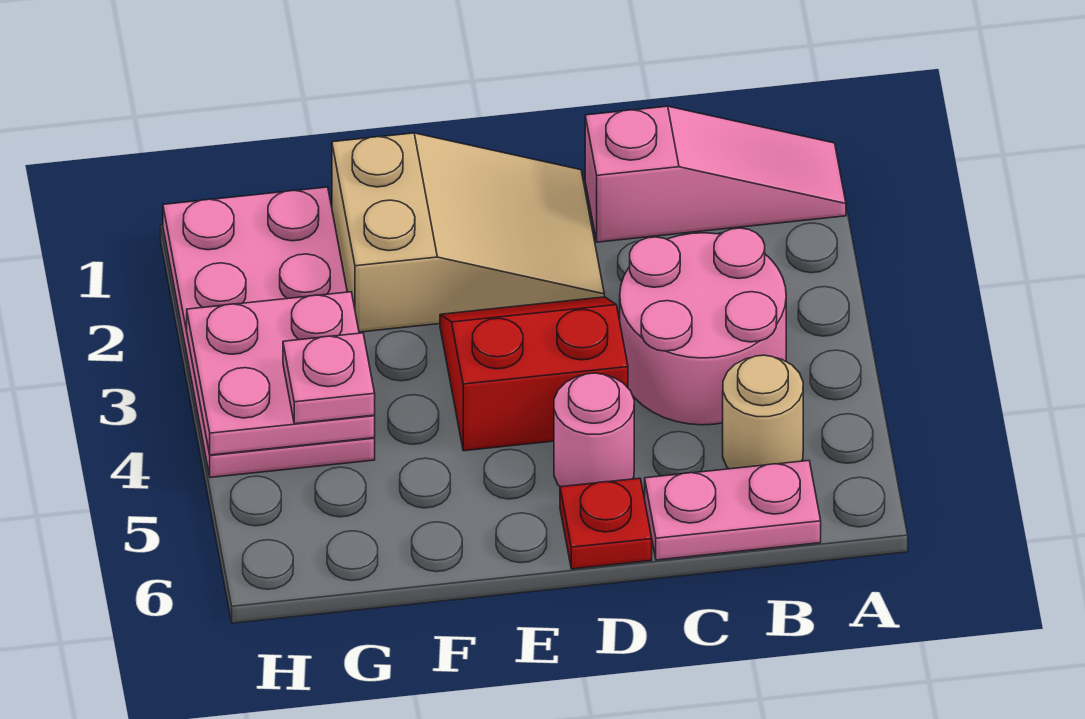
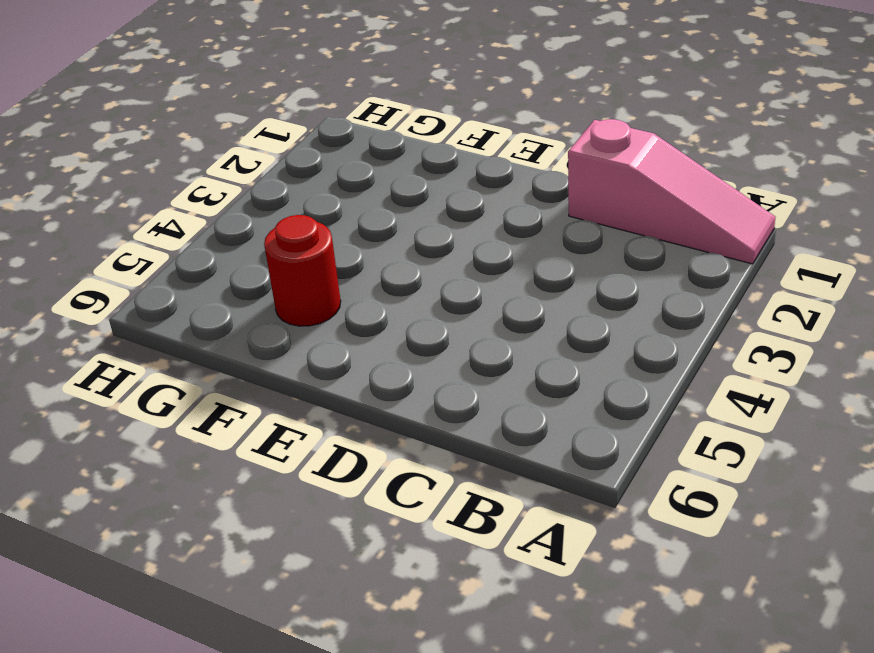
red round brick F5 level 1 -> none
none -> pink round brick B3:C4 level 1
none -> tan round brick B5 level 1

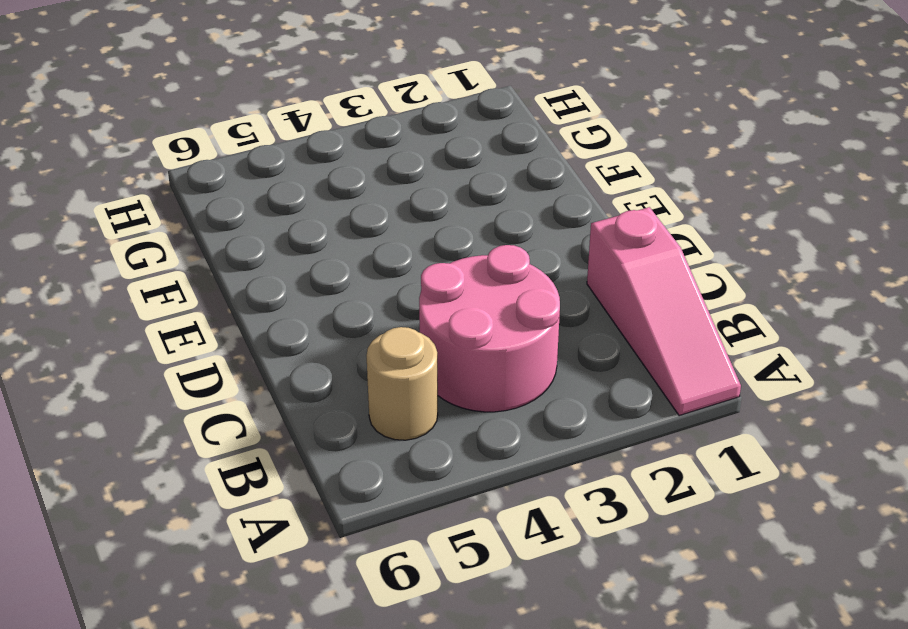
none -> pink plate B6:C6 level 1
none -> tan slope D1:F2 level 1 top F

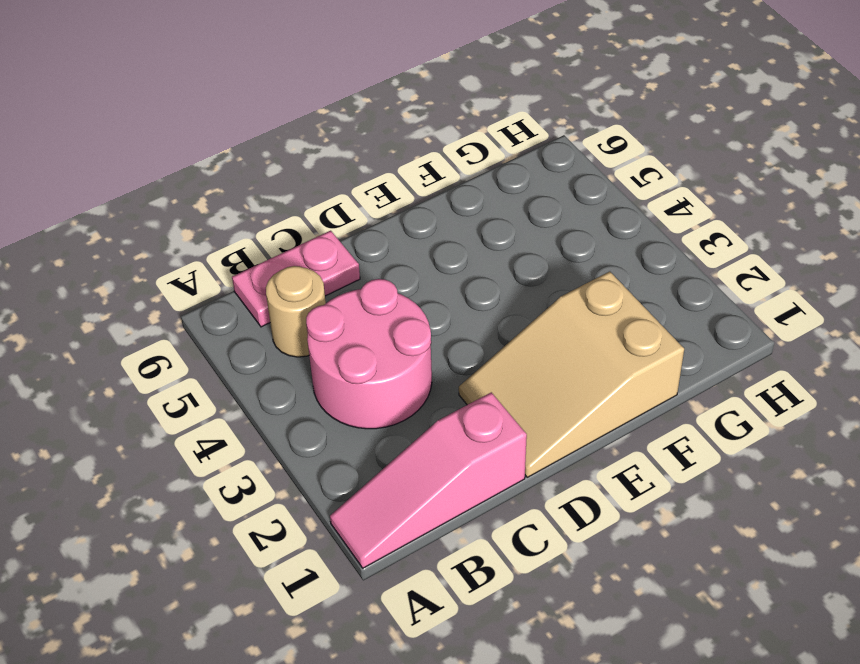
none -> red slope D3:E4 level 1 top 4
none -> pink round brick D5 level 1

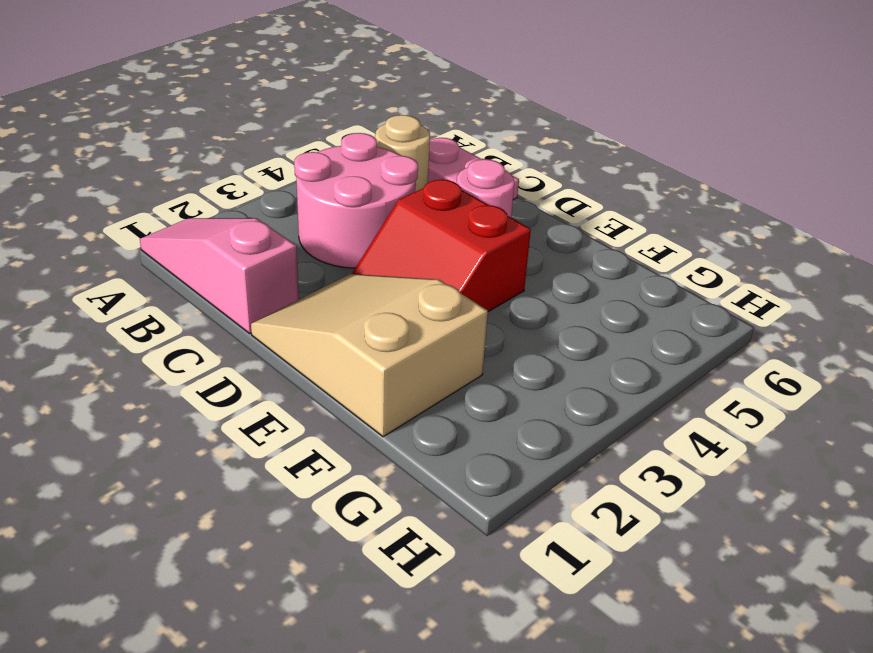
none -> red plate D6 level 1
none -> pink plate G1:H4 level 1

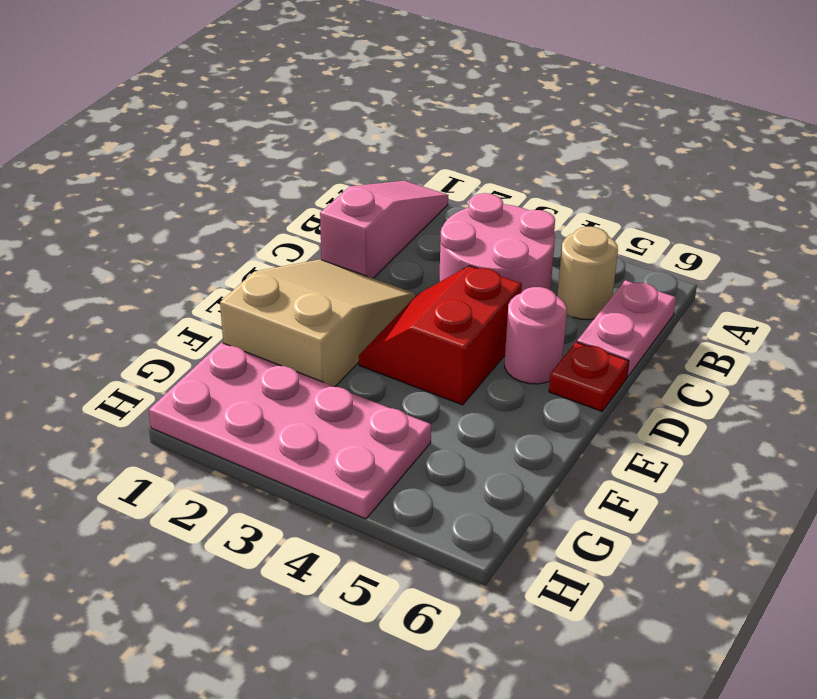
none -> pink plate G3:H4 level 2
none -> pink plate G4 level 3

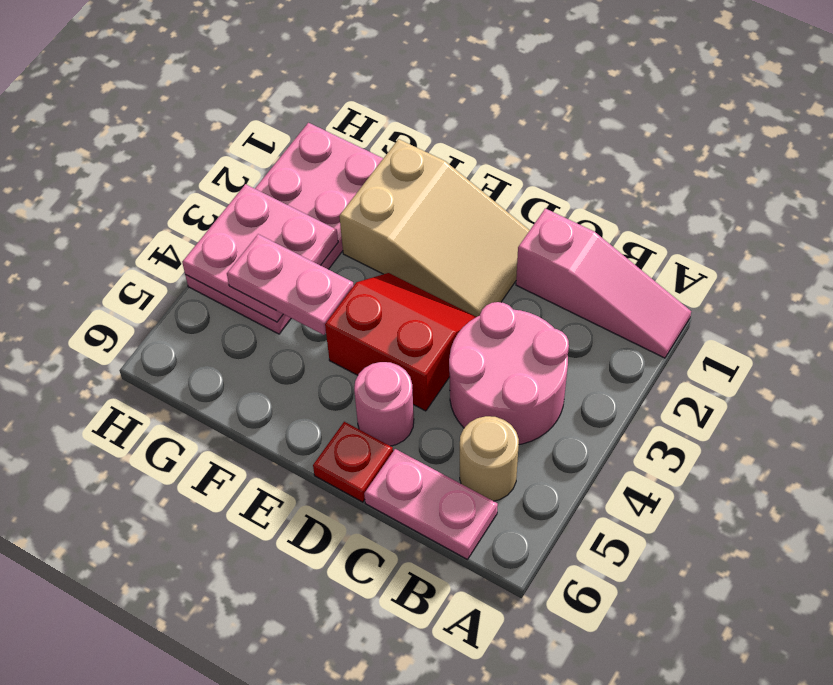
pink plate F4:G4 level 3 -> pink plate G4 level 3

